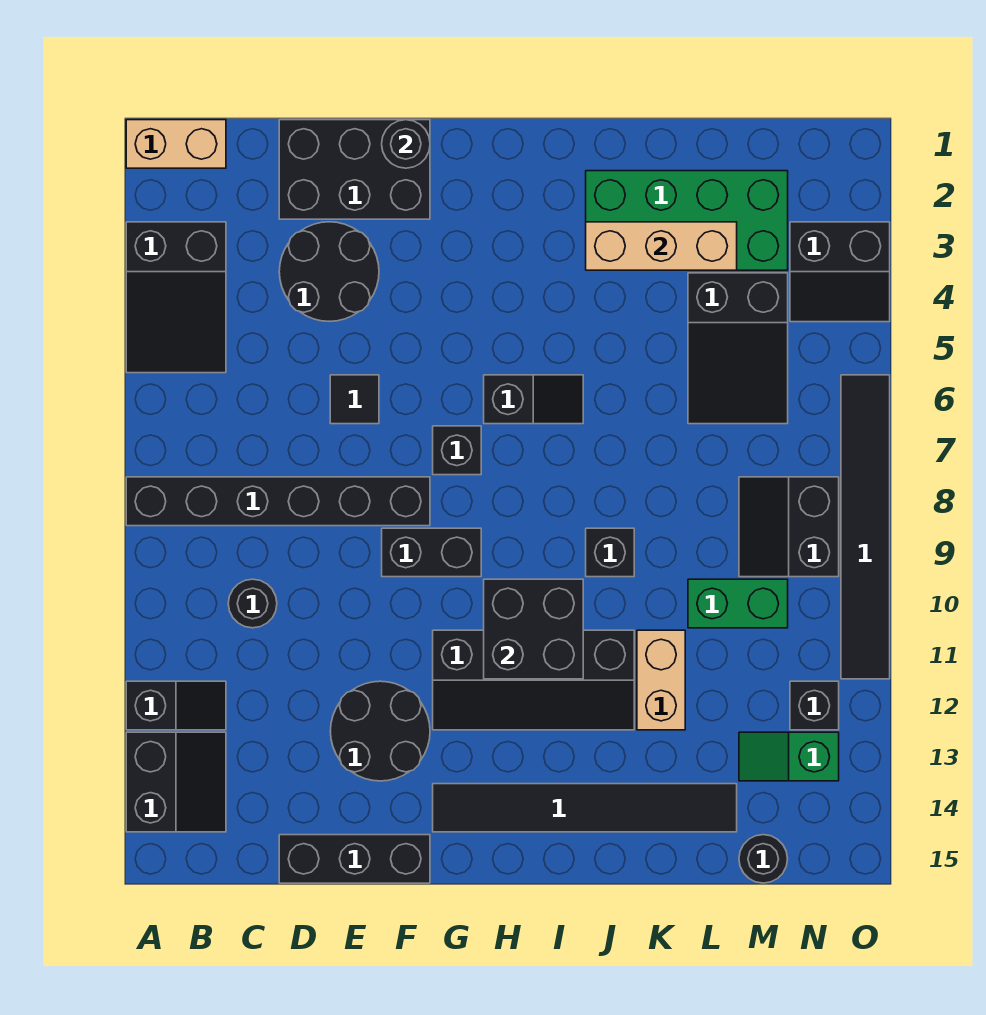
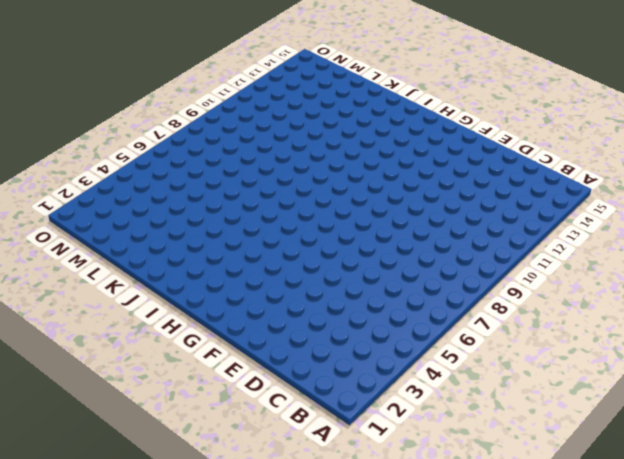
none -> tan brick A1:B1 level 1
none -> black slope A3:B5 level 1 top 3
none -> black brick A8:F8 level 1
none -> black slope A12:B12 level 1 top A

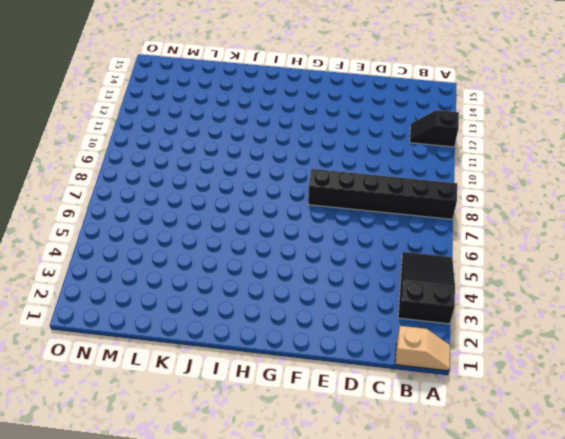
tan slope A1:B1 level 1 top B -> tan brick A1:B1 level 1
none -> black slope A13:B14 level 1 top A
none -> black round brick C10 level 1
none -> black brick D1:F2 level 1
none -> black round brick D3:E4 level 1

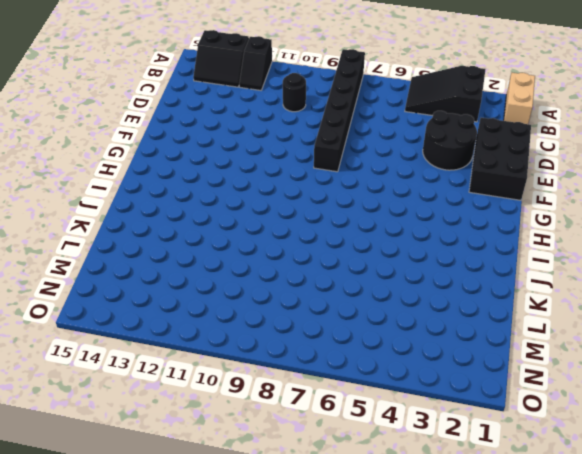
none -> black brick D15:F15 level 1
none -> black tile E6 level 1
none -> black round brick E12:F13 level 1
none -> black brick F9:G9 level 1

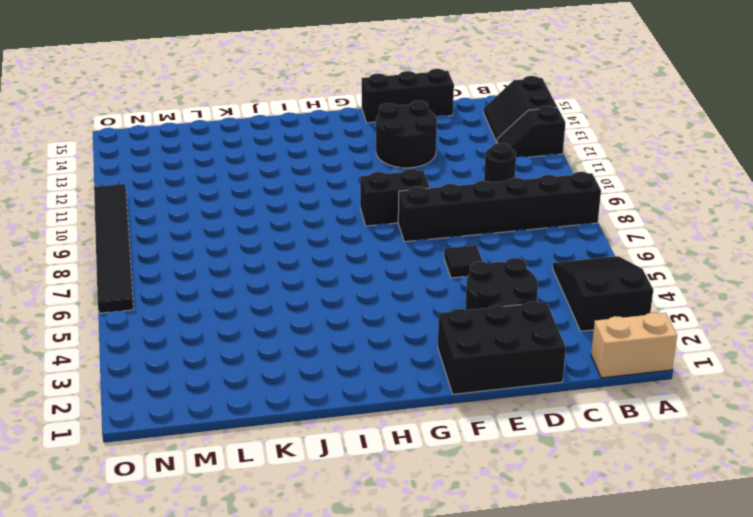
none -> black brick G7 level 1
none -> black slope G11:J12 level 1 top 11
none -> black tile G14:L14 level 1
none -> black slope H6:I6 level 1 top H

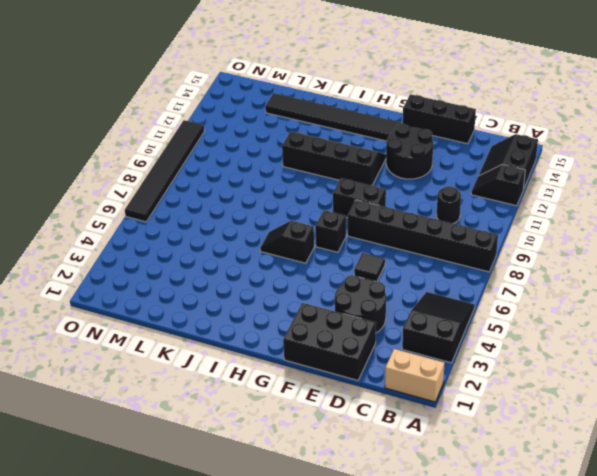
none -> green brick J2:M3 level 1
none -> black brick J9 level 1
none -> tan brick K11:K12 level 1
none -> black slope L4:M6 level 1 top 4

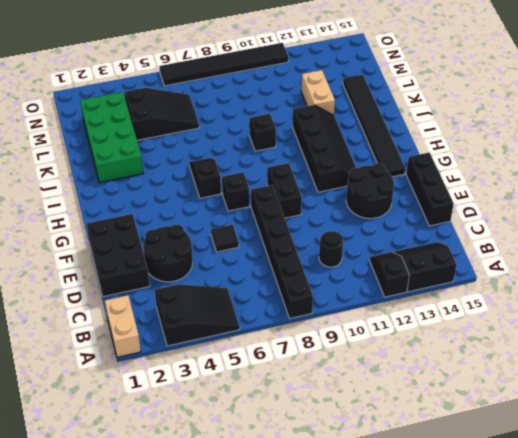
tan brick K12:L12 level 1 -> tan brick K11:K12 level 1
none -> green brick L10:M10 level 1
none -> black slope M8:N9 level 1 top N
none -> green slope M13:N13 level 1 top N
none -> black round brick M15 level 1

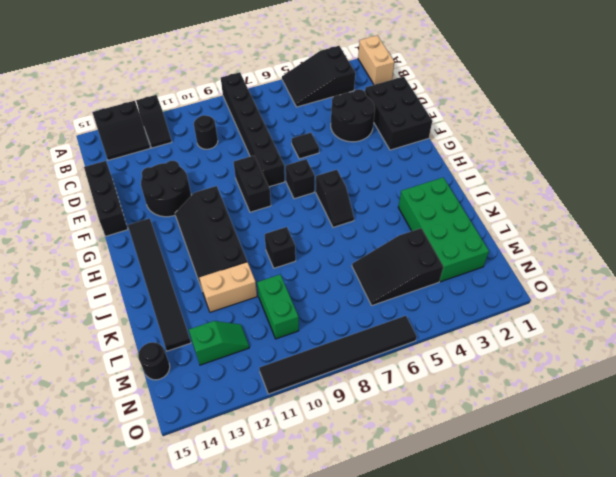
green slope M12:M13 level 1 top 13 -> green slope M13:N13 level 1 top N
none -> black slope M8:N9 level 1 top N
none -> black slope N3:O4 level 1 top 3
none -> black brick N12 level 1
none -> black round brick F1 level 2

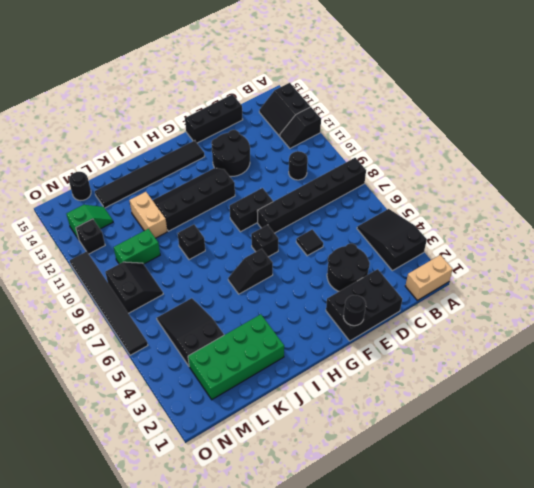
none -> black slope N3:O4 level 1 top 3
none -> black brick H10:I11 level 2
none -> tan brick J3:L3 level 2

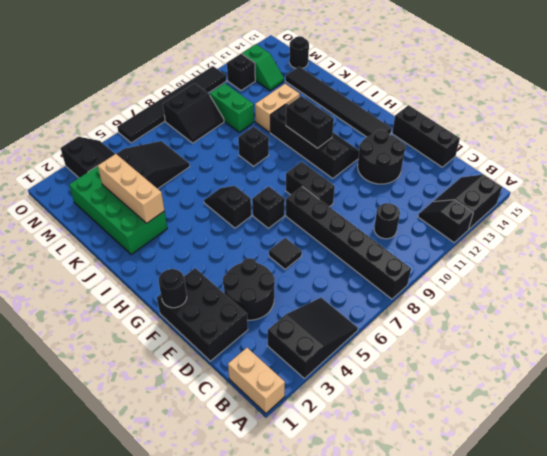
black brick H11:I11 level 2 -> black brick H10:I11 level 2

